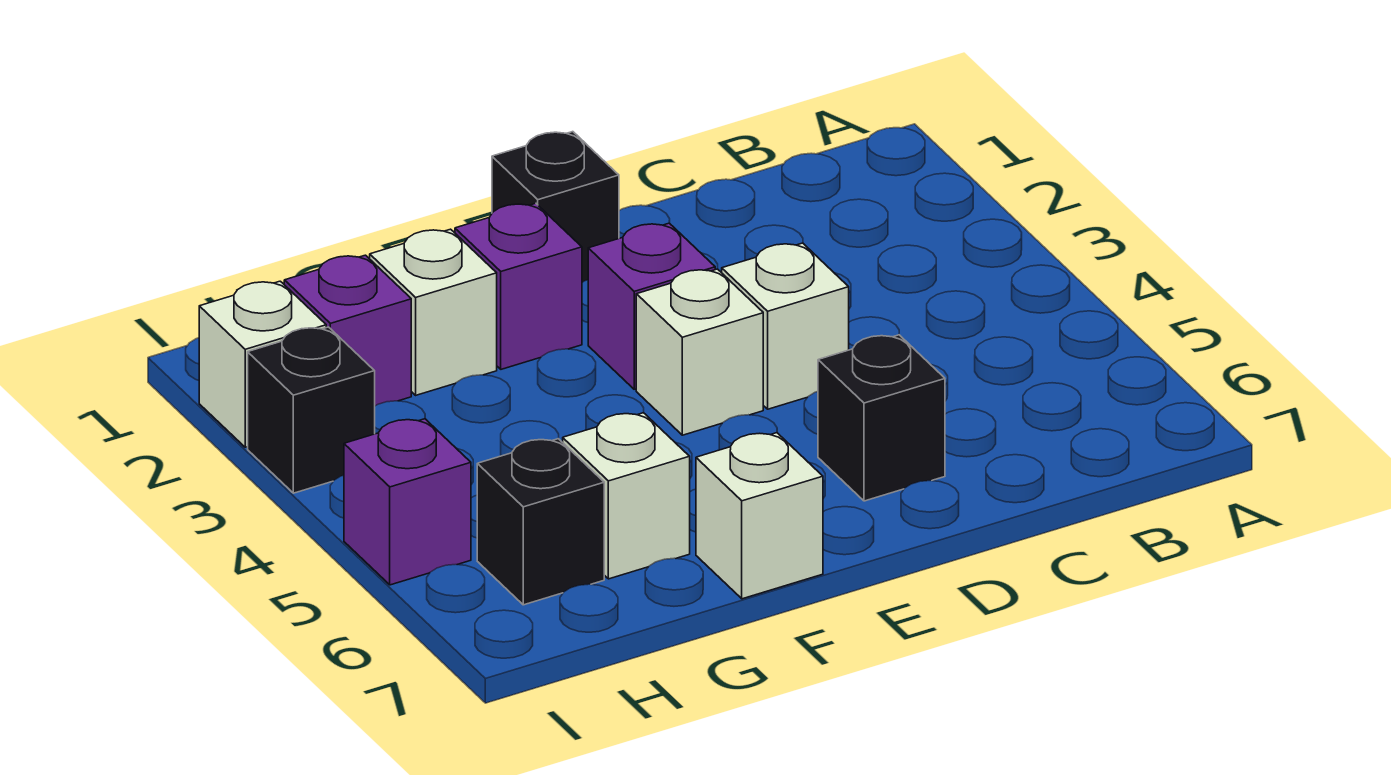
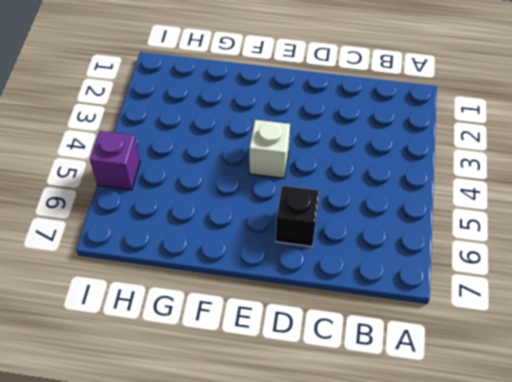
none -> white brick D4 level 1
none -> black brick E1 level 1
none -> purple brick E3 level 1

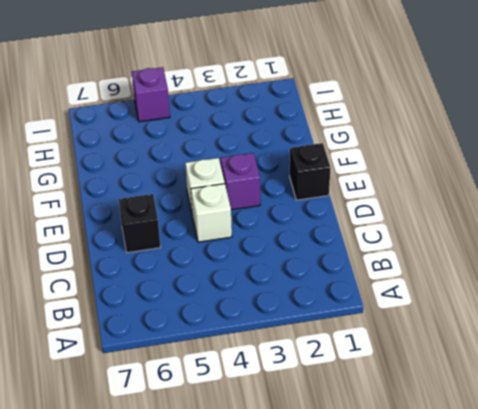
none -> purple brick F2 level 1
none -> white brick F7 level 1
none -> white brick G2 level 1

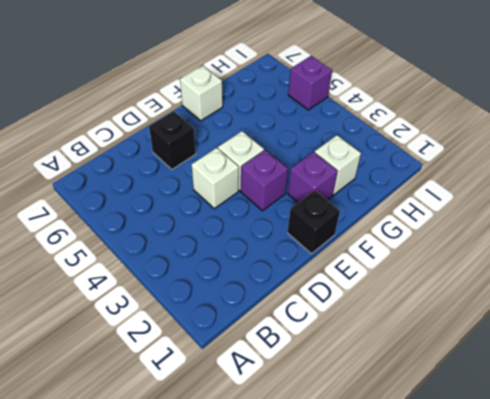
none -> white brick G6 level 1
none -> purple brick H2 level 1
none -> black brick H6 level 1

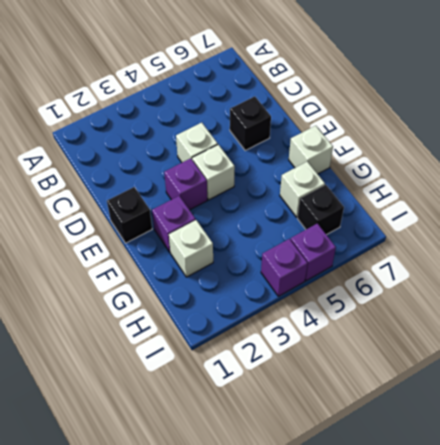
purple brick I4 level 1 -> purple brick H2 level 1
none -> white brick I2 level 1
none -> black brick I3 level 1

